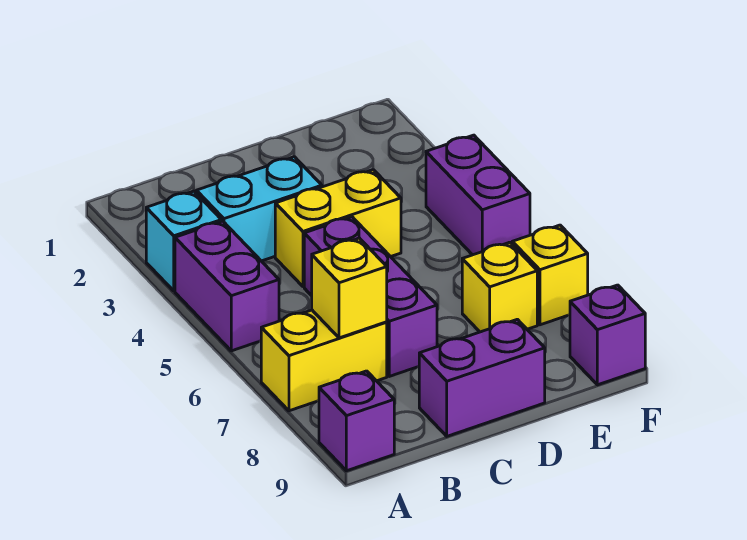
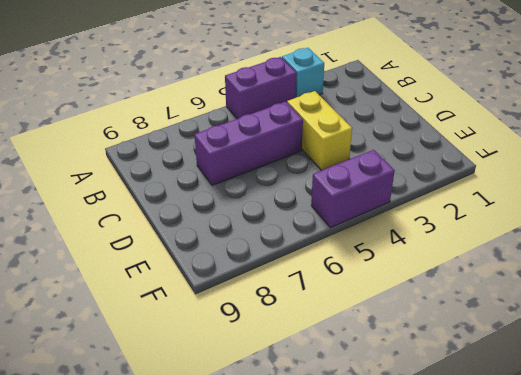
none -> yellow brick A7:B7 level 1
none -> purple brick A9 level 1
none -> cyan brick B3:C3 level 1

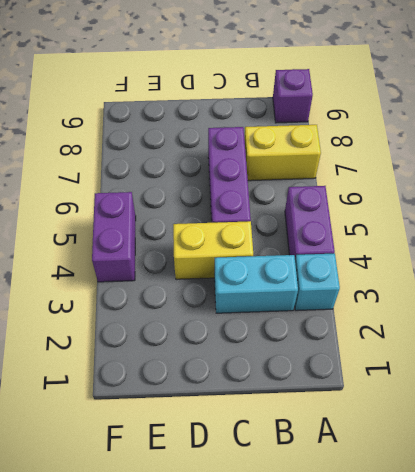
none -> purple brick C9:D9 level 1
none -> yellow brick E7 level 1
none -> yellow brick F7 level 1

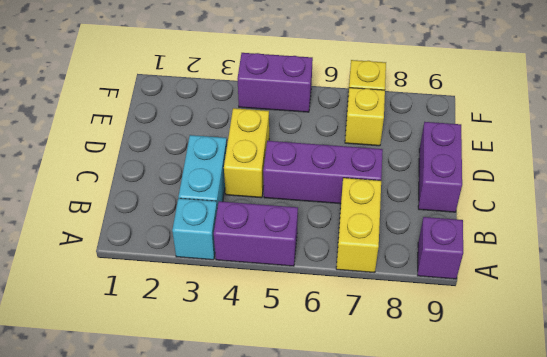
none -> purple brick F9 level 1
none -> yellow brick B7 level 2

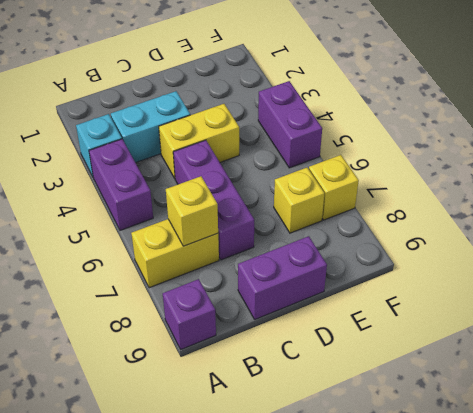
none -> purple brick F9 level 1

